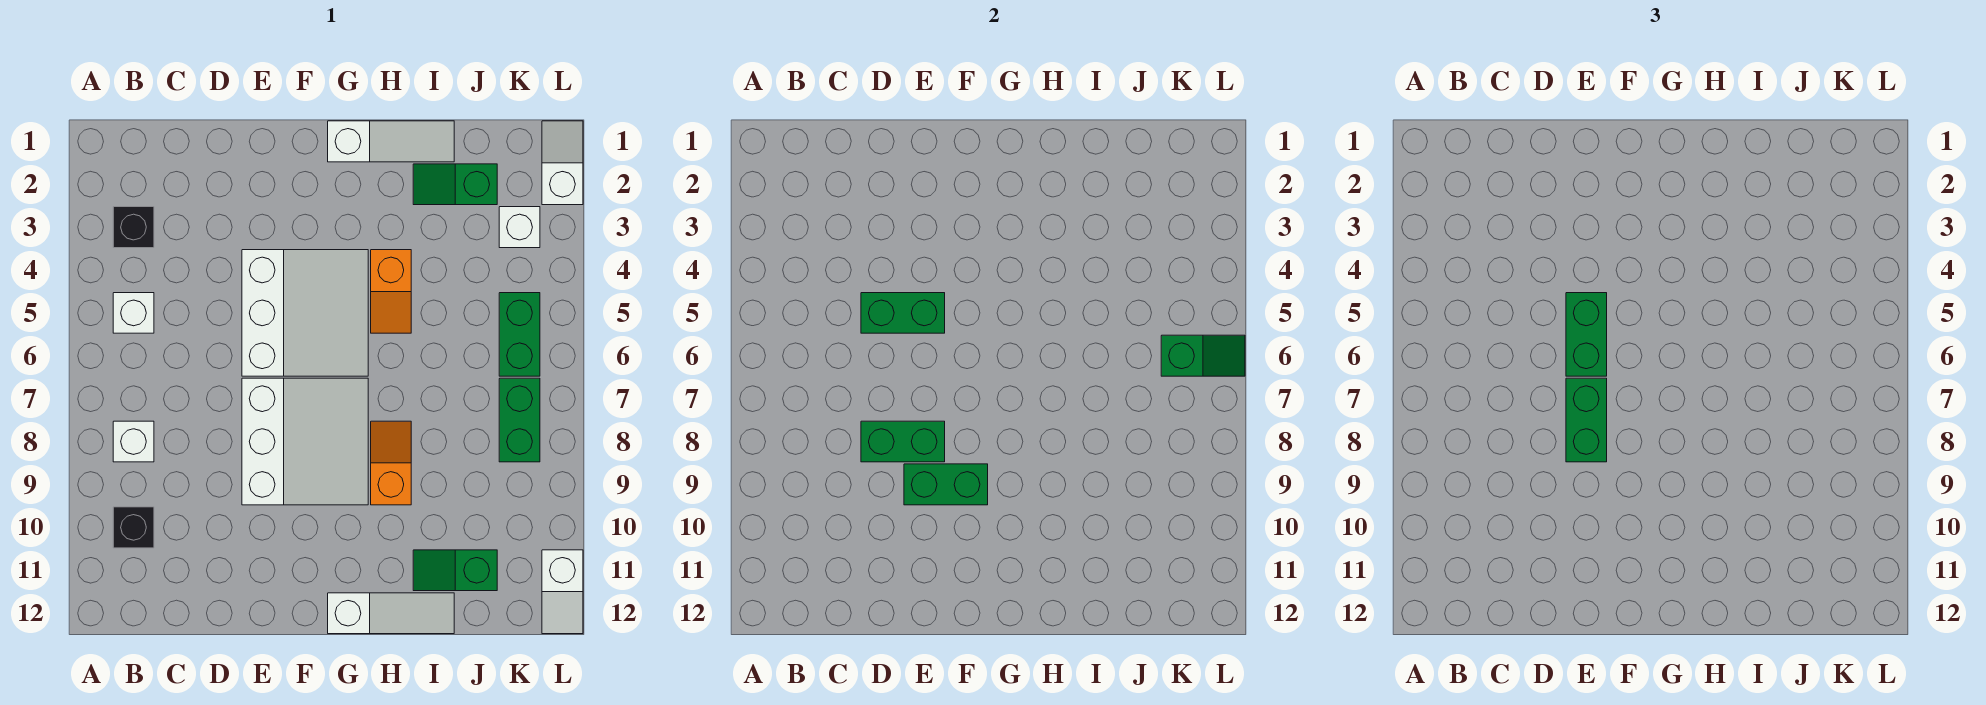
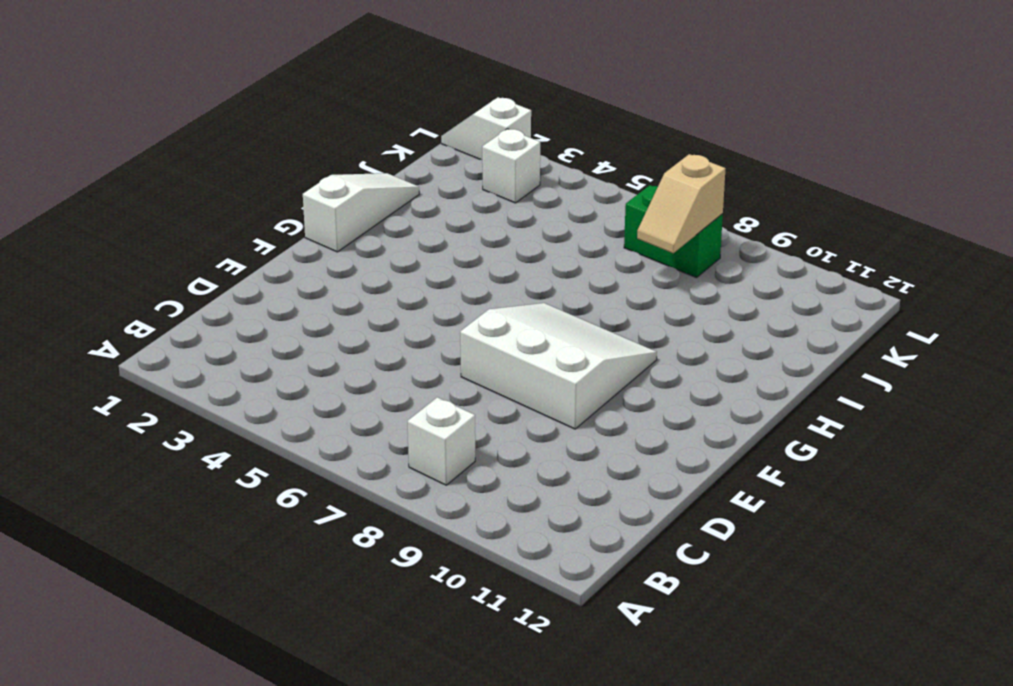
tan slope J8:K8 level 2 top K -> none
none -> black brick B3 level 1
none -> white brick B5 level 1
none -> black brick B10 level 1

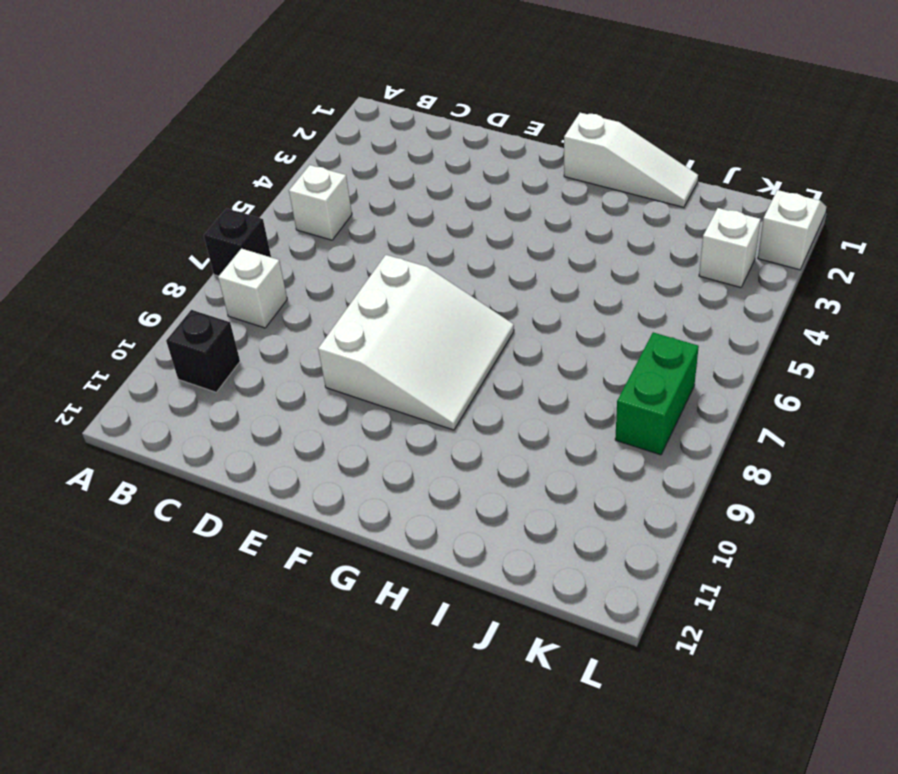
black brick A7 level 1 -> black brick B3 level 1
none -> white slope E4:G6 level 1 top E
none -> white slope G12:I12 level 1 top G
none -> orange slope H4:H5 level 1 top 4

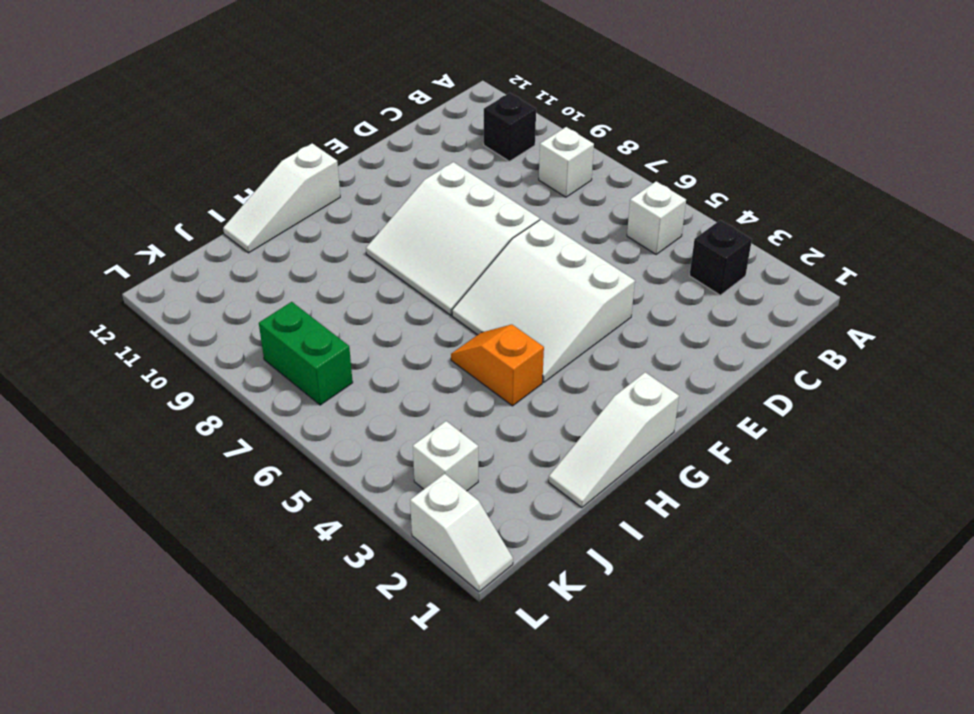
none -> orange slope H8:H9 level 1 top 9
none -> green slope I2:J2 level 1 top J
none -> green slope I11:J11 level 1 top J

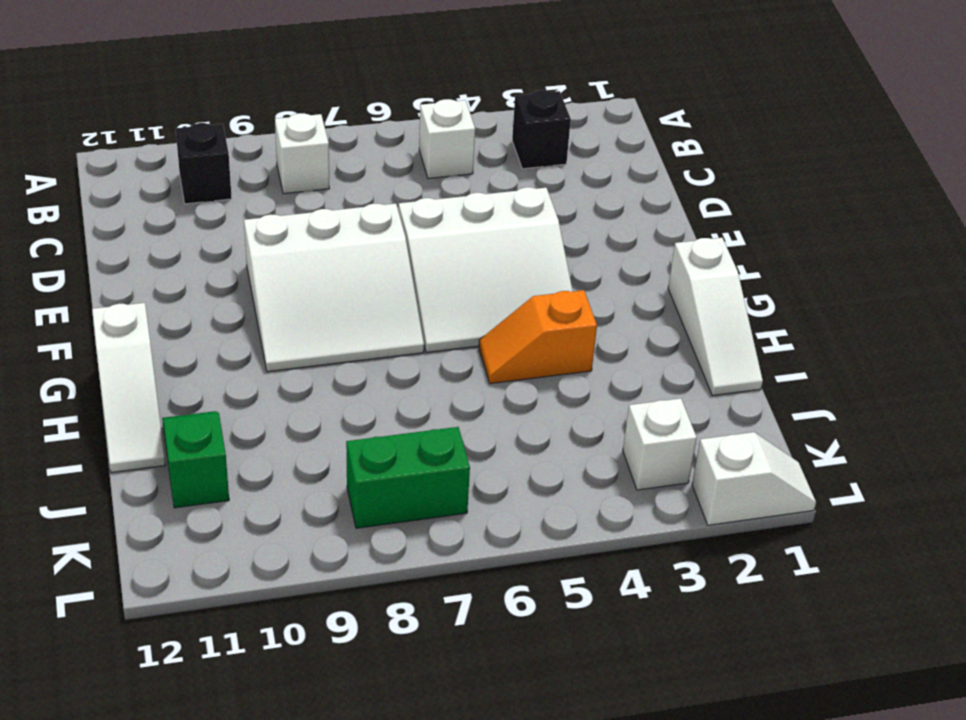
none -> orange slope H8:H9 level 1 top 9
none -> green slope I2:J2 level 1 top J
none -> green brick K5:K6 level 1

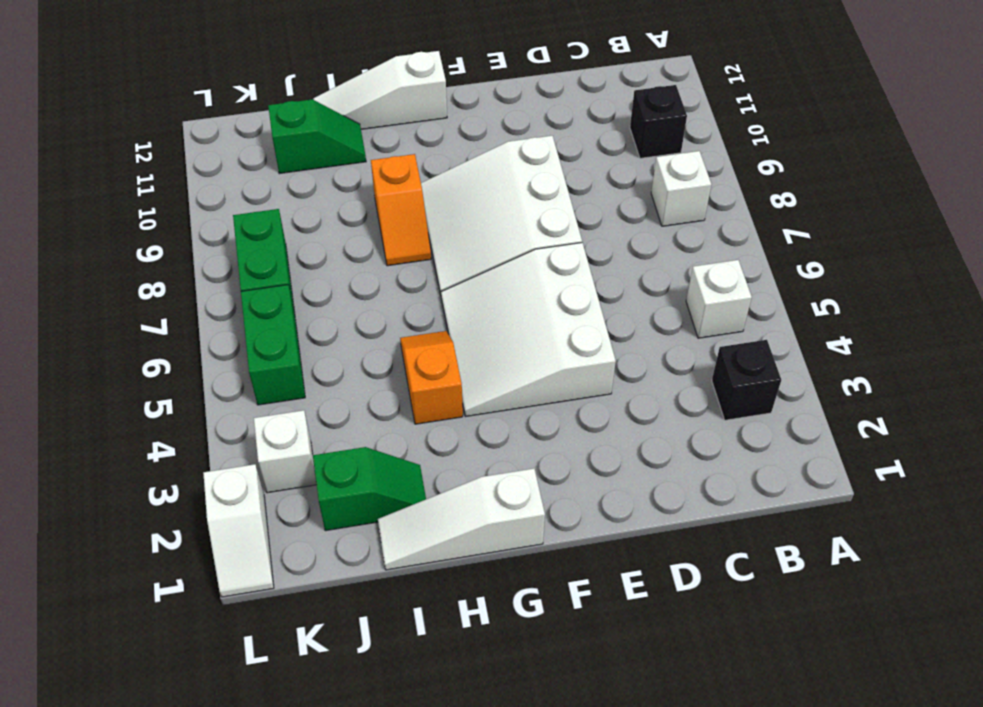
none -> white slope L11:L12 level 1 top 11
none -> green brick D5:E5 level 2
none -> green brick D8:E8 level 2

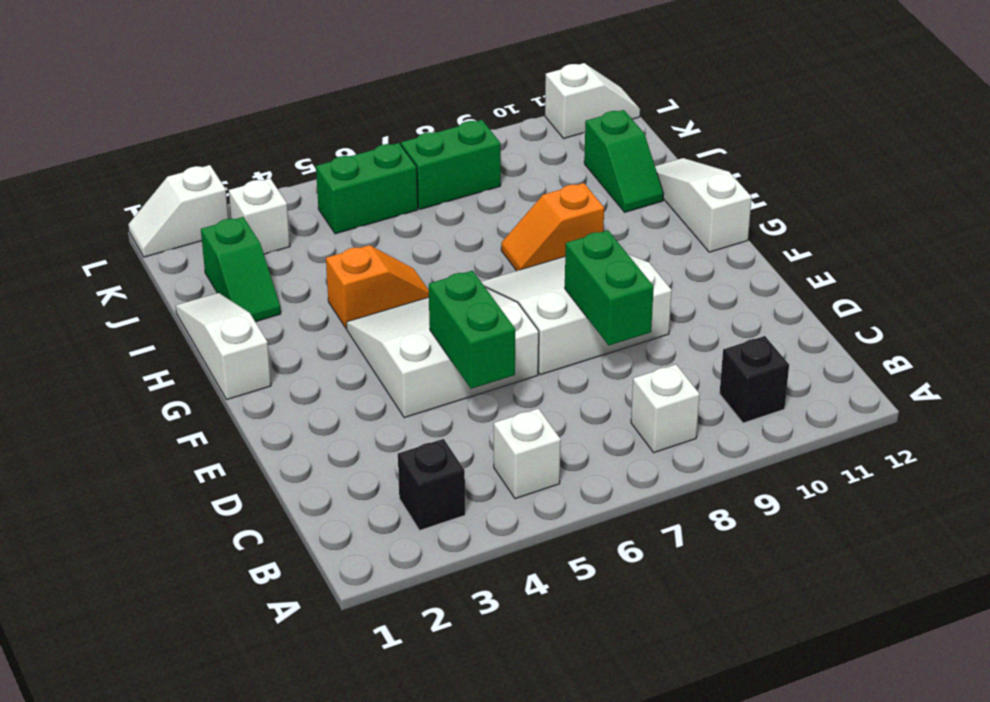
none -> green brick E9:F9 level 2
none -> green slope K6:L6 level 2 top K
none -> green brick E5:E6 level 3

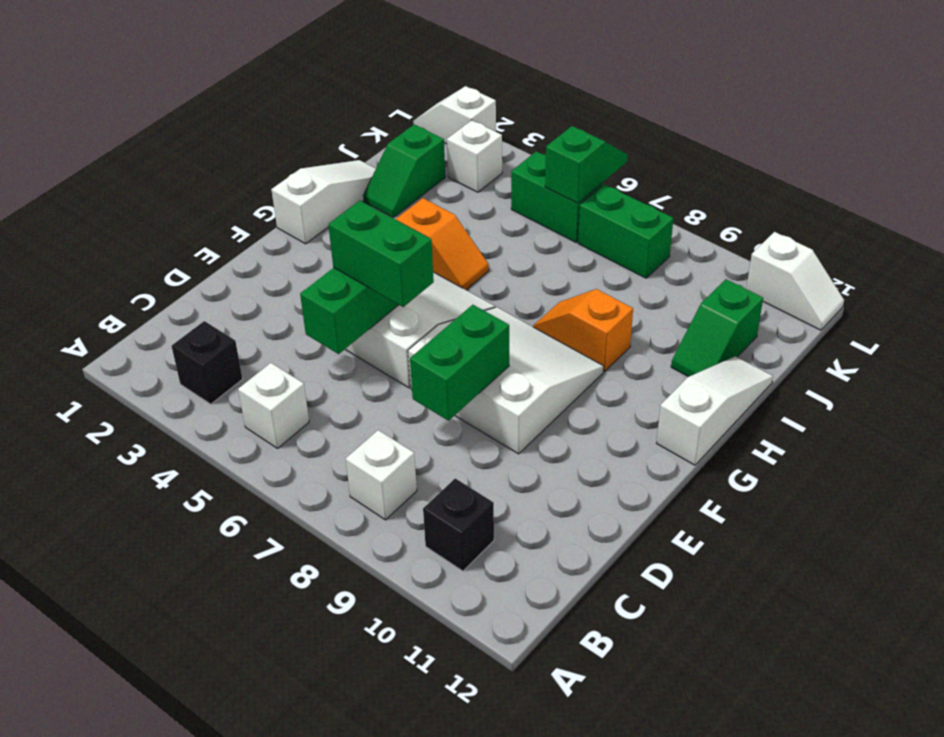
none -> green brick E9:F9 level 2
none -> green brick E7:E8 level 3

